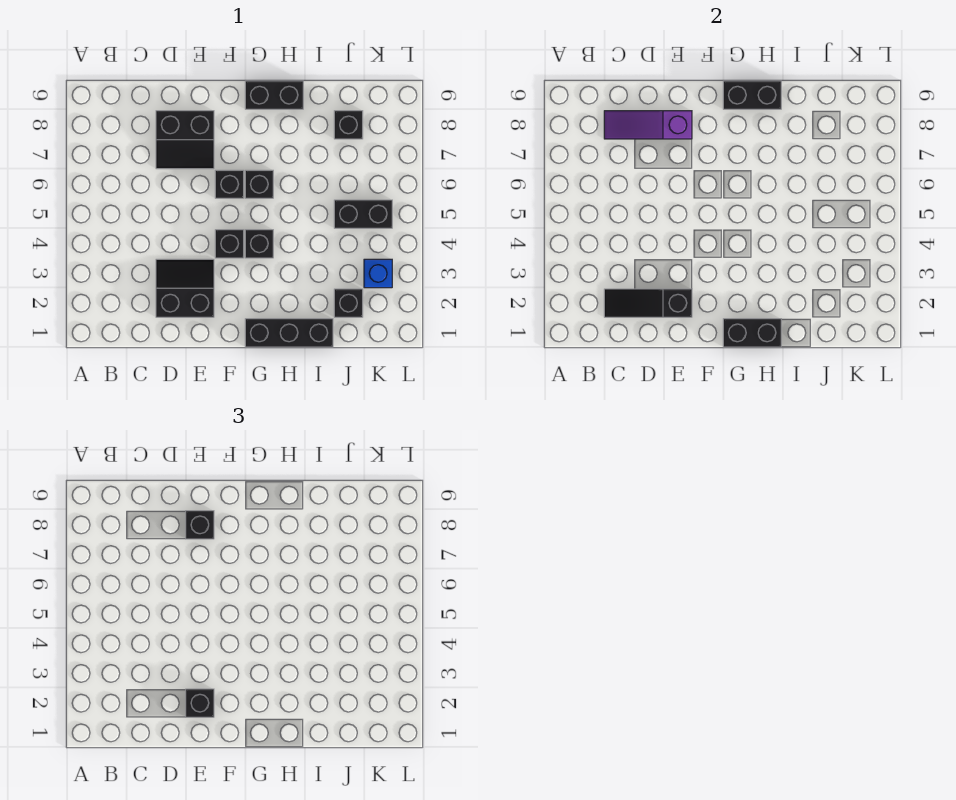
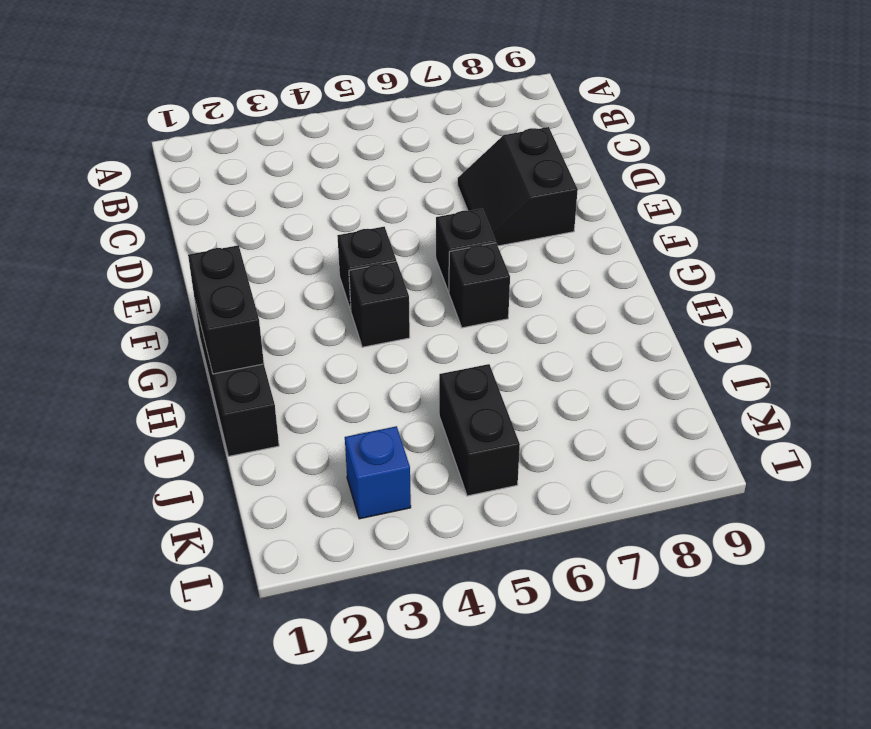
none -> black slope D2:E3 level 1 top 2
none -> black brick G9:H9 level 1
none -> black brick J2 level 1

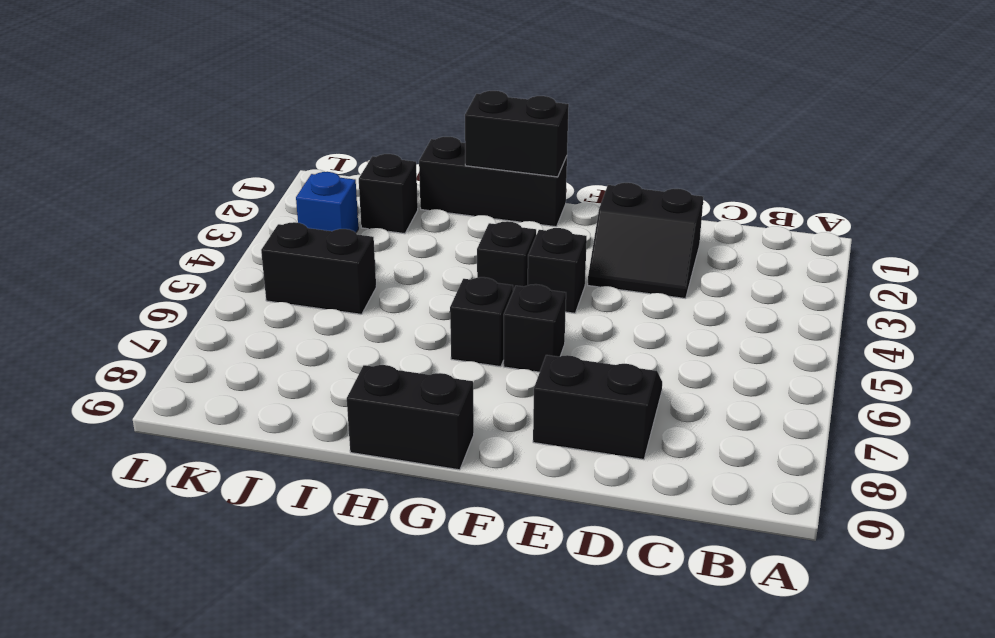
none -> black brick J8 level 1
none -> black slope C2:E2 level 2 top E
none -> purple slope C8:E8 level 2 top E

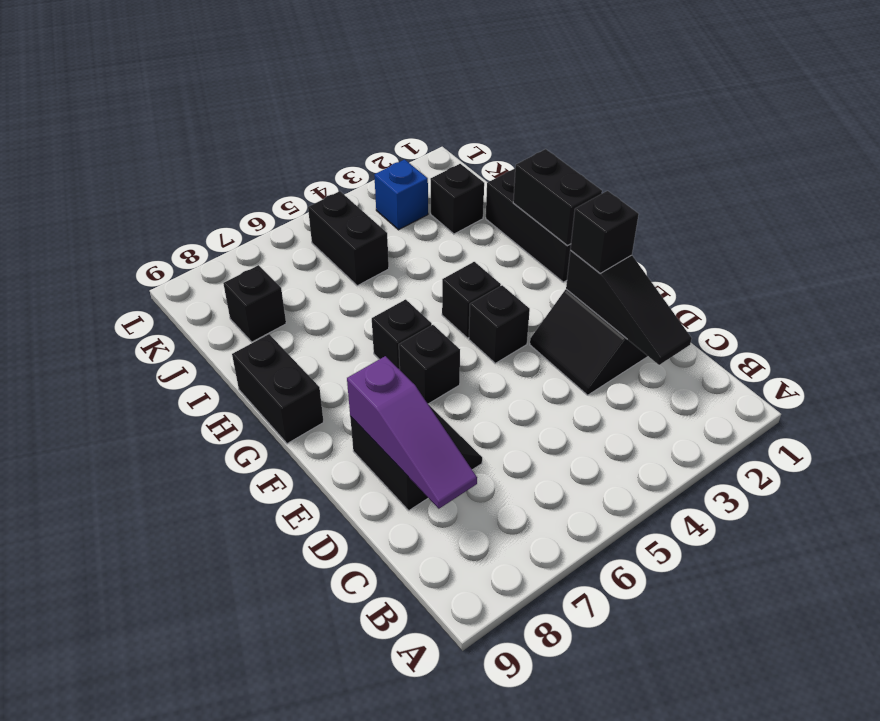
none -> black brick G9:H9 level 2
none -> black brick E8 level 3

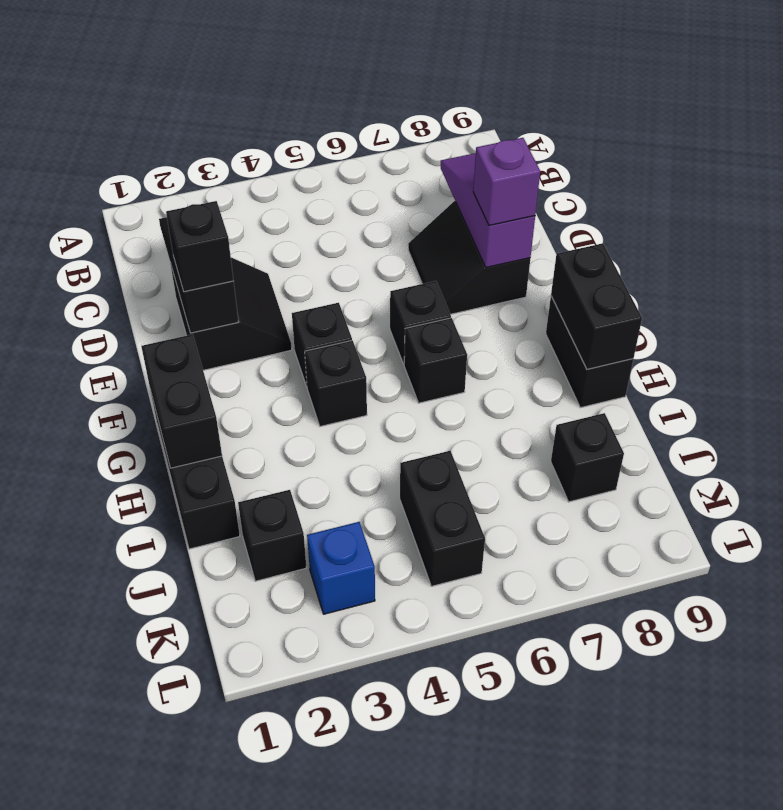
purple brick E8 level 3 -> black brick E8 level 3

